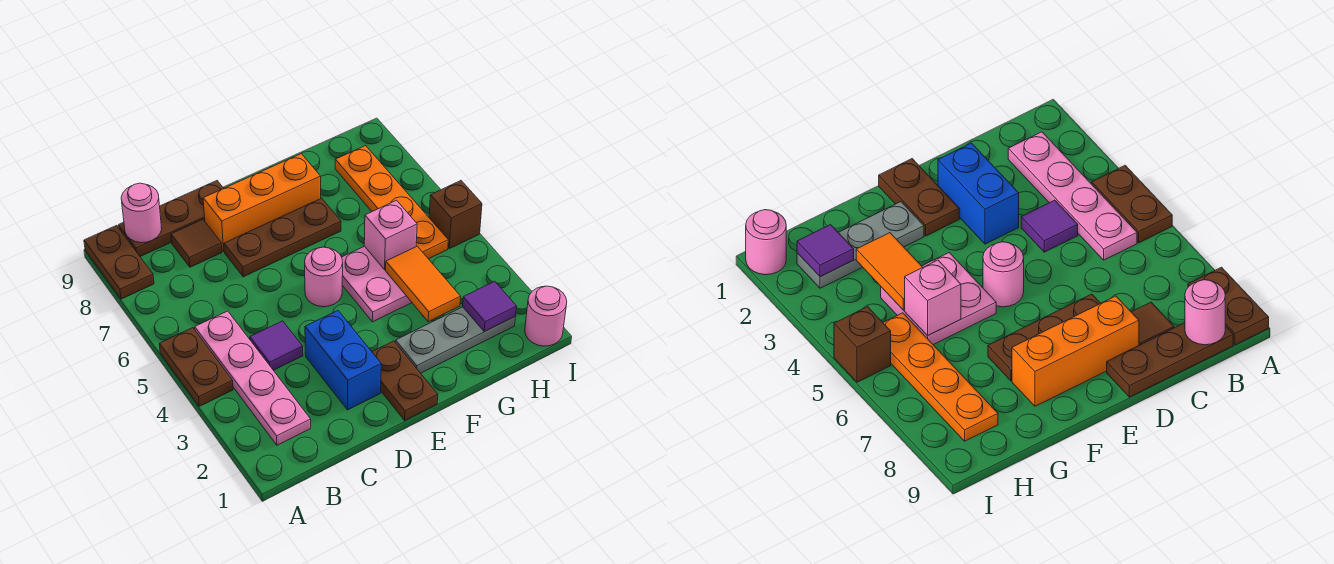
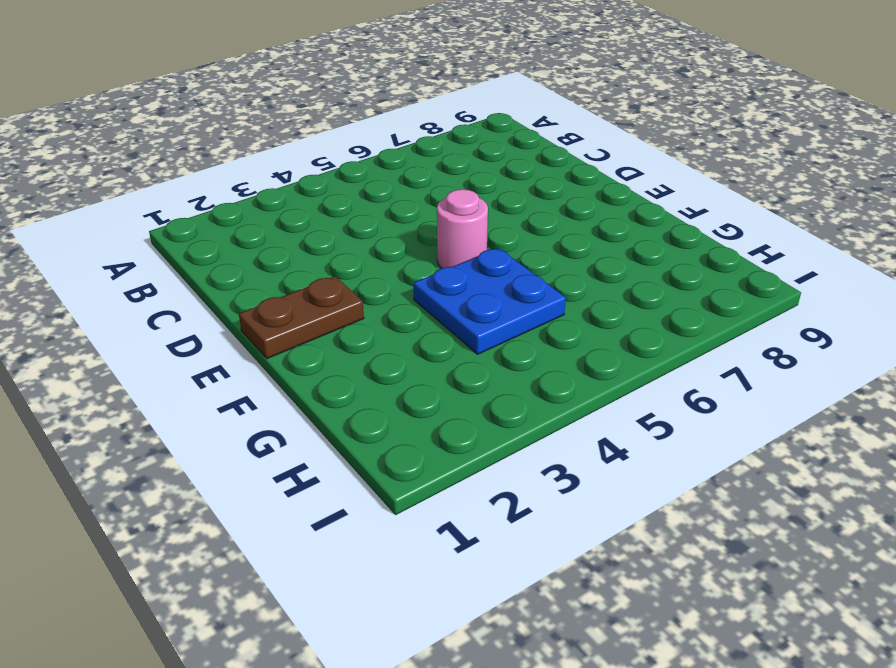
blue plate F4:G5 level 1 -> pink plate F4:G5 level 1
none -> brown plate A4:A5 level 1
none -> brown plate A8:A9 level 1
none -> pink plate B2:B5 level 1

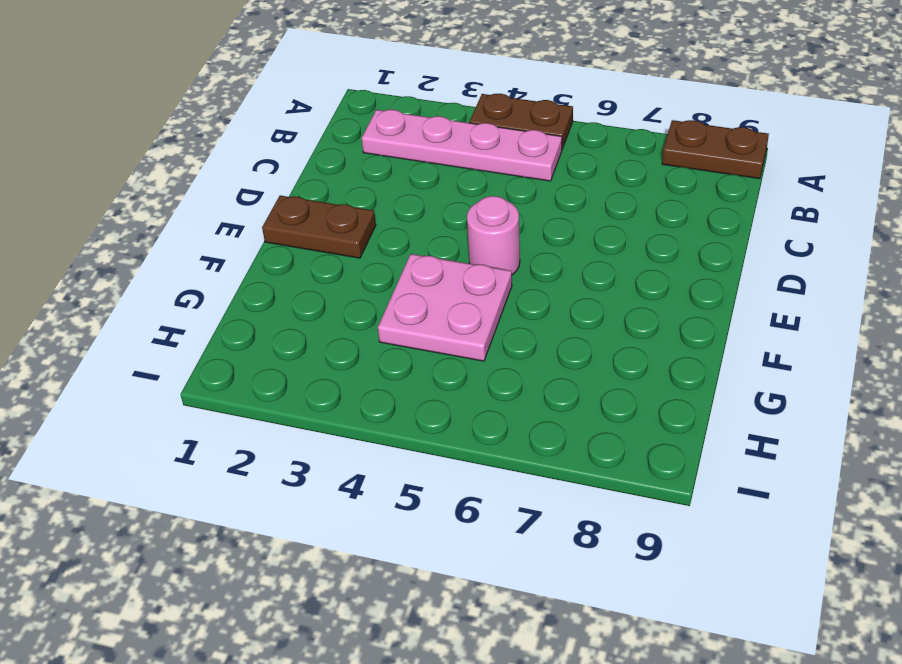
none -> brown plate B9:D9 level 1
none -> purple tile C4 level 1
none -> brown tile C8 level 1

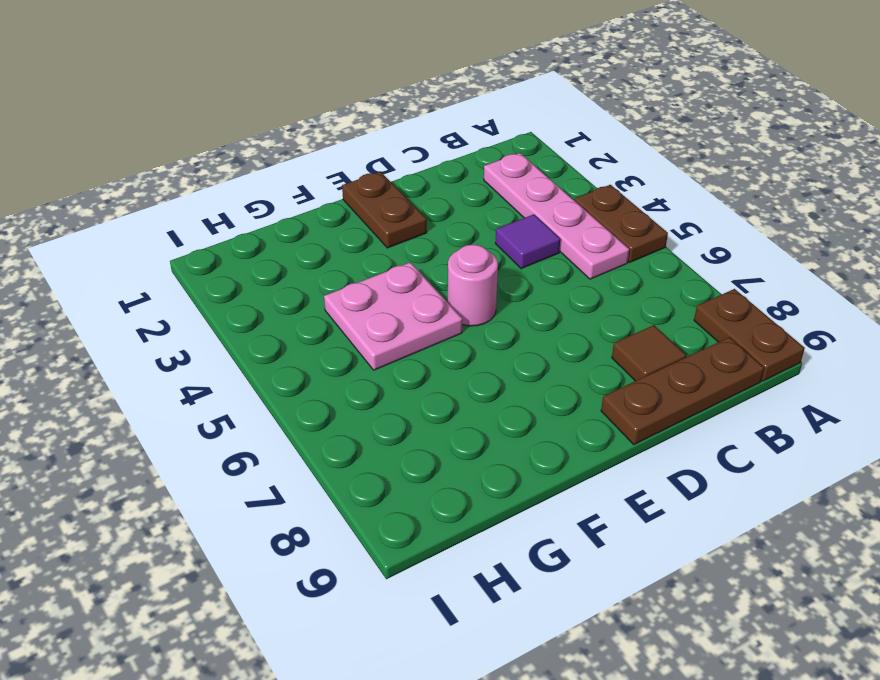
none -> blue brick D2:D3 level 1
none -> brown plate D7:F7 level 1
none -> orange brick D8:F8 level 1

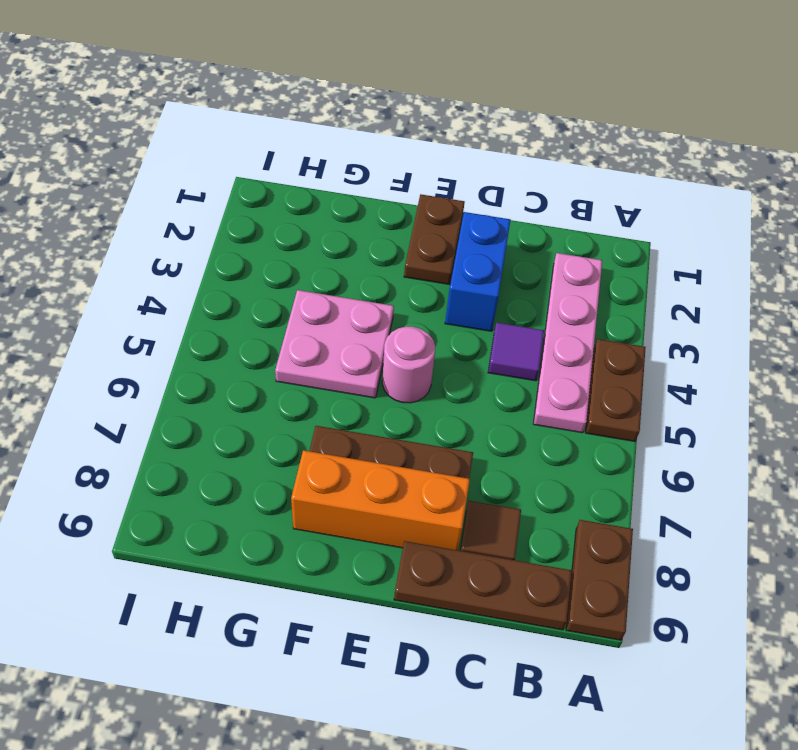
none -> grey plate F2:H2 level 1
none -> orange plate H5:H8 level 1
none -> pink round brick I1 level 1

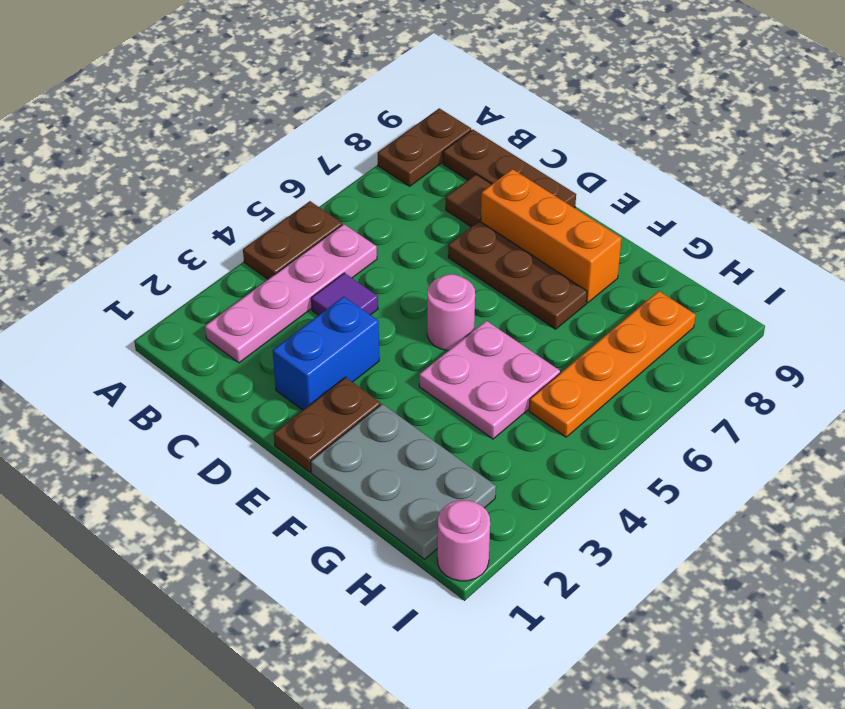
grey plate F1:H2 level 1 -> grey plate F2:H2 level 1
none -> brown brick I5 level 1
none -> pink round brick B9 level 2
none -> orange tile G3:G4 level 2

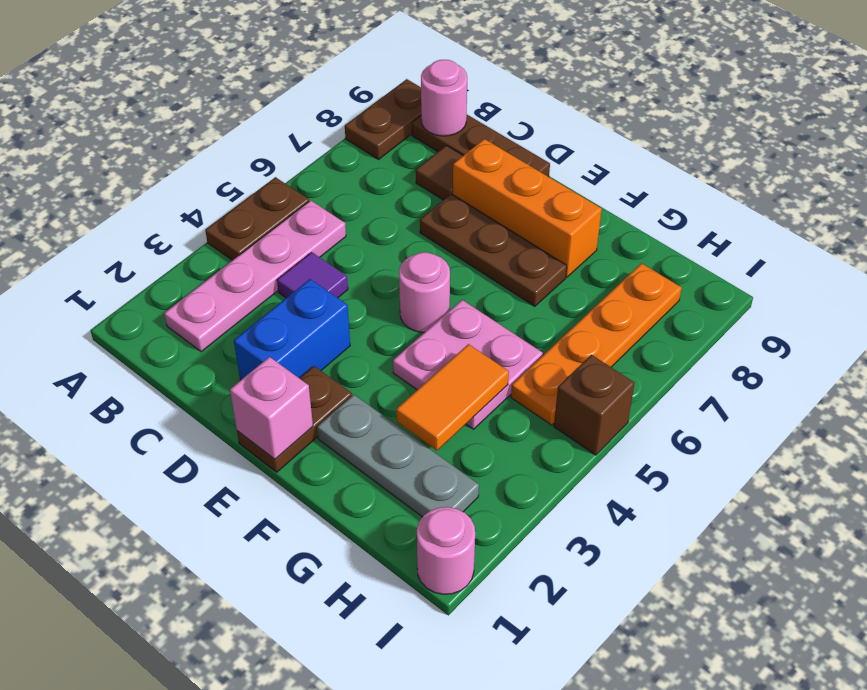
pink brick E1 level 2 -> pink brick G5 level 2
none -> purple tile H2 level 2

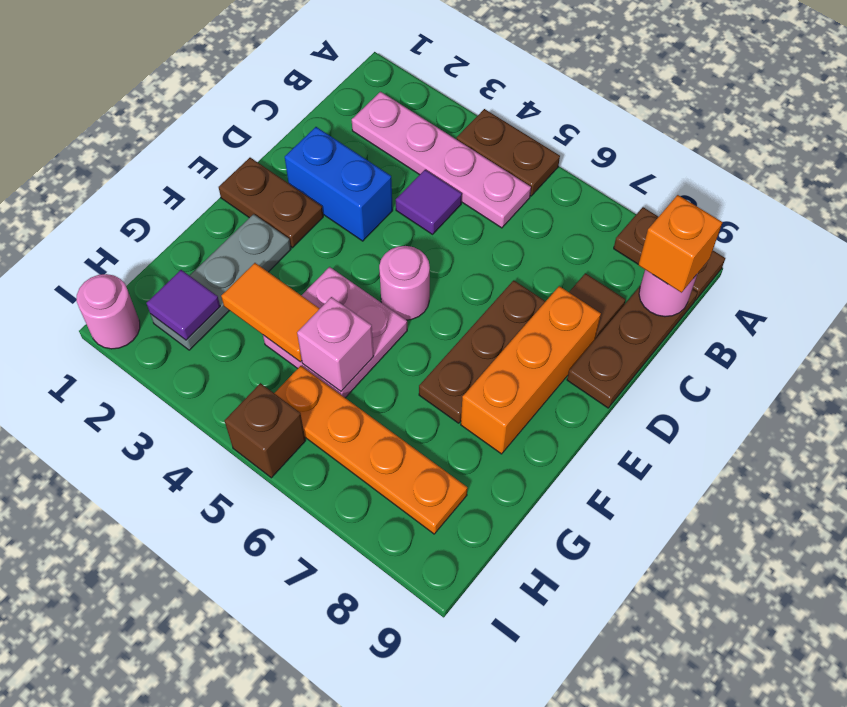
orange brick B9 level 3 -> none

